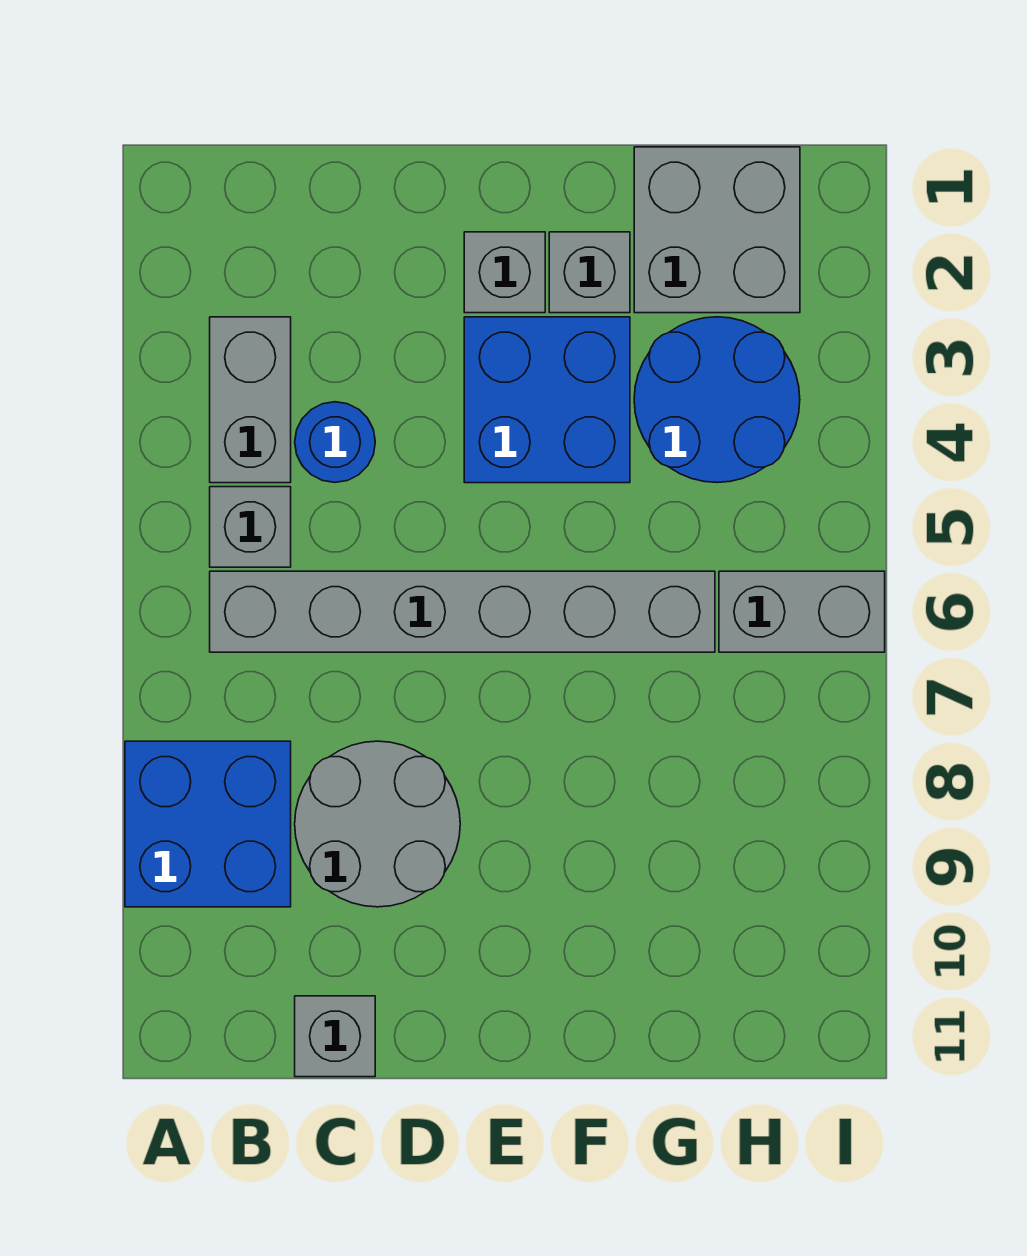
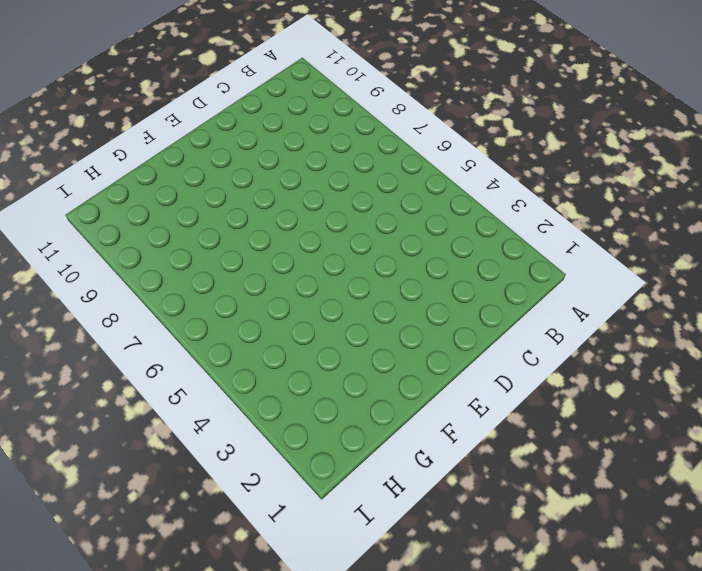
none -> blue brick A8:B9 level 1
none -> grey brick B3:B4 level 1
none -> grey brick B5 level 1

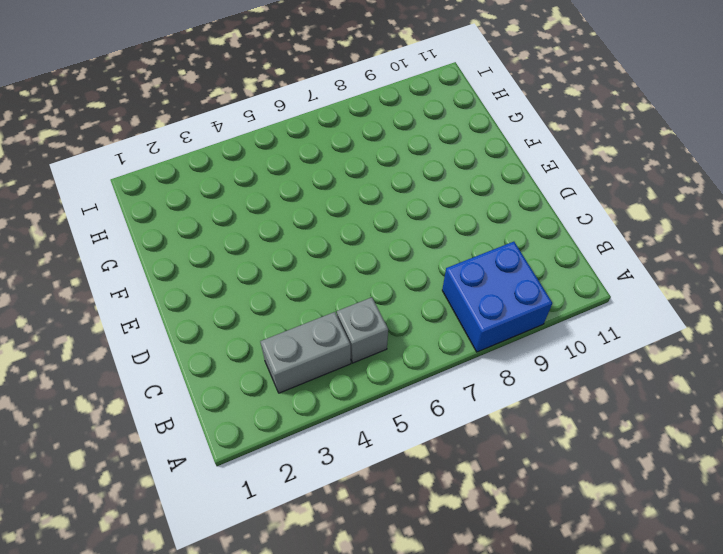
none -> grey brick B6:G6 level 1
none -> blue round brick C4 level 1
none -> grey round brick C8:D9 level 1

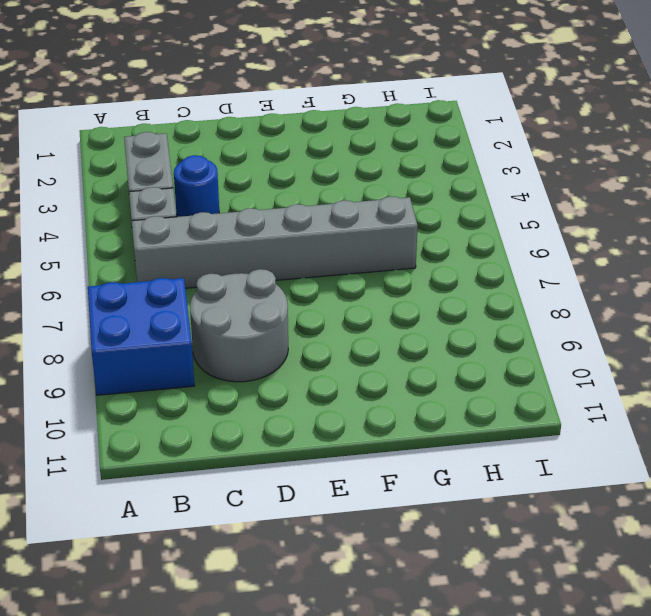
none -> grey brick C11 level 1
none -> grey brick E2 level 1
none -> blue brick E3:F4 level 1

